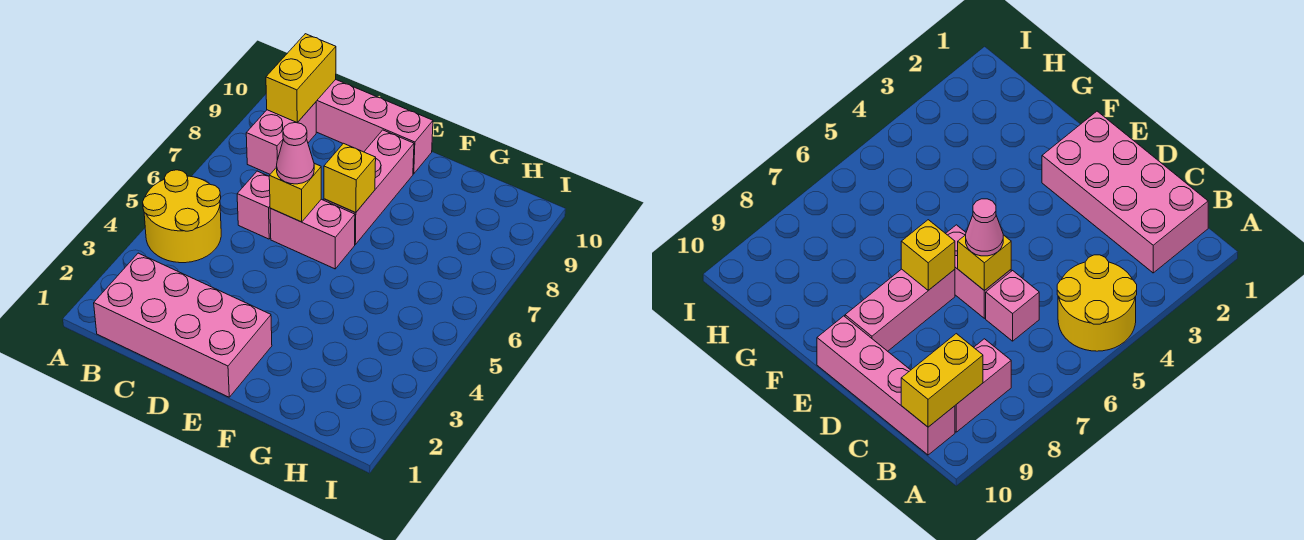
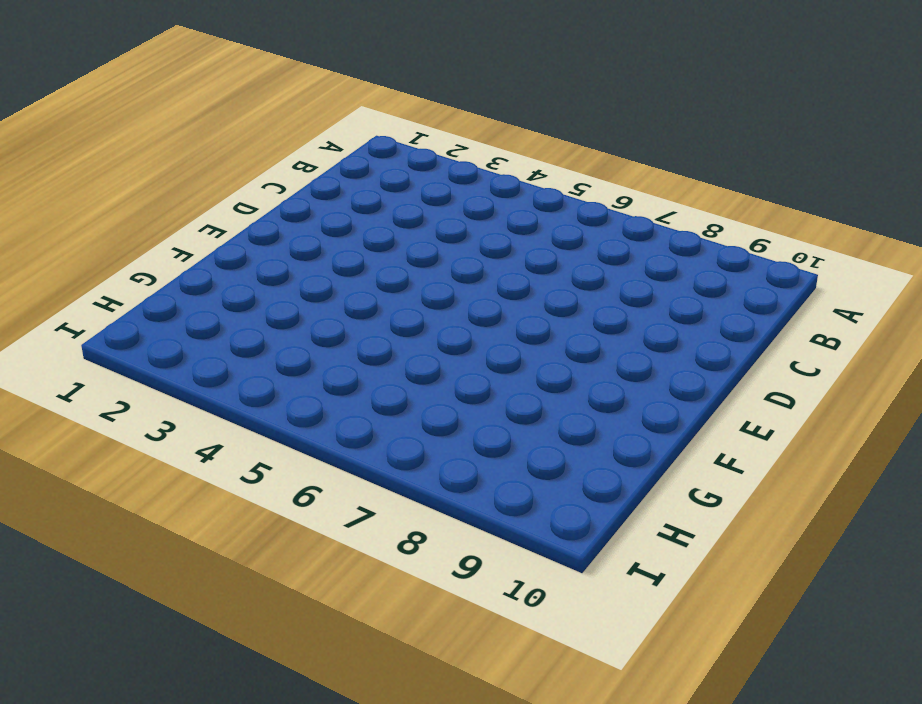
none -> yellow round brick A4:B5 level 1
none -> pink brick B1:E2 level 1

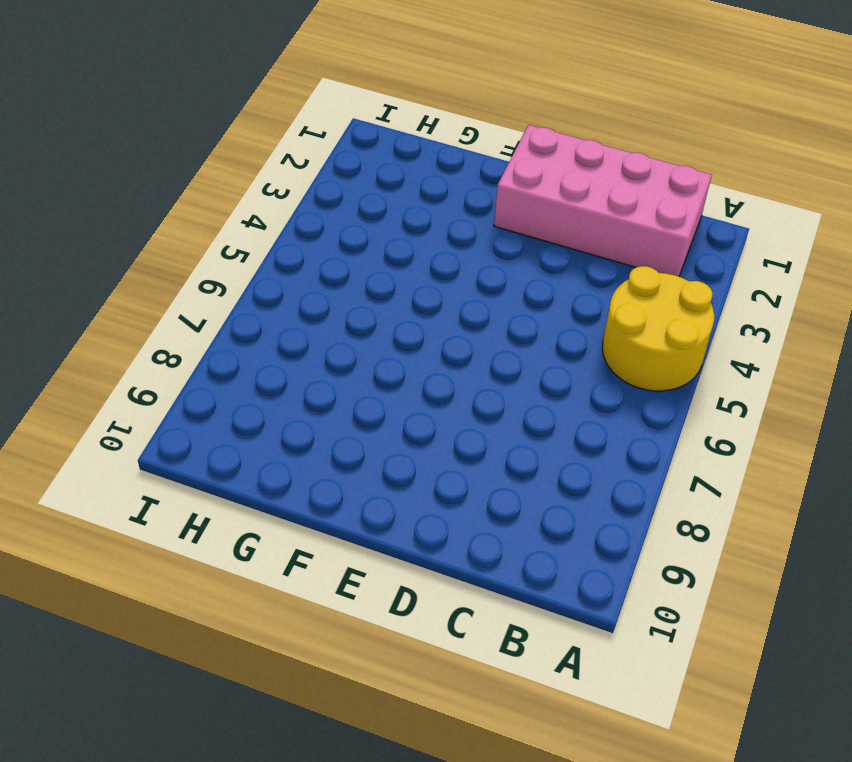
none -> pink brick B8:B9 level 1
none -> pink brick B10:E10 level 1

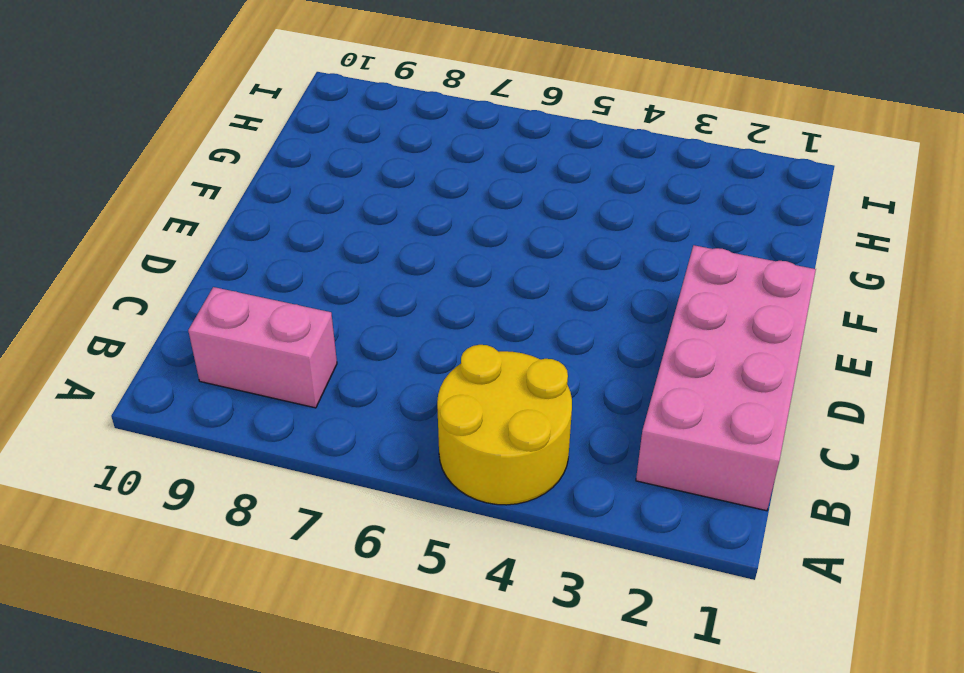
none -> pink brick B10:E10 level 1
none -> pink brick C6 level 1

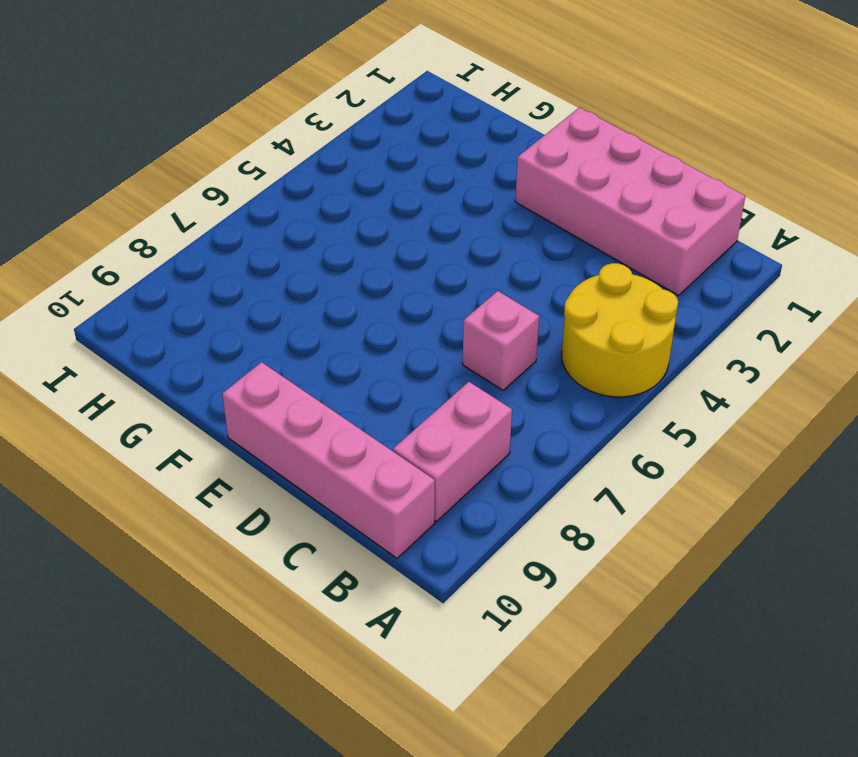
none -> pink brick D6:E6 level 1
none -> pink brick E7:E9 level 1

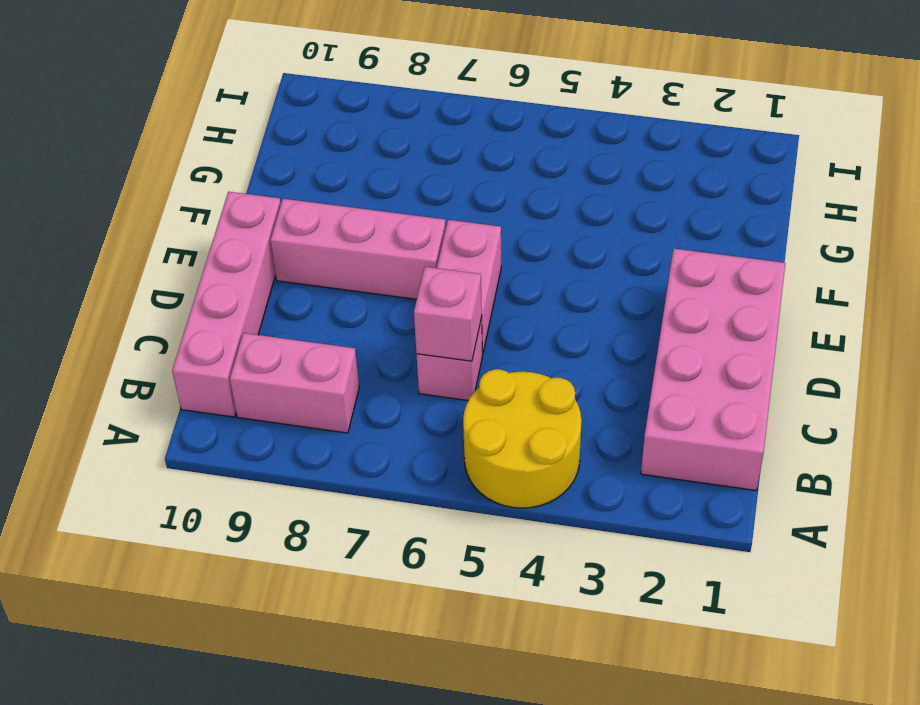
pink brick C6 level 2 -> none
none -> yellow brick B9:B10 level 2
none -> yellow brick D6 level 2

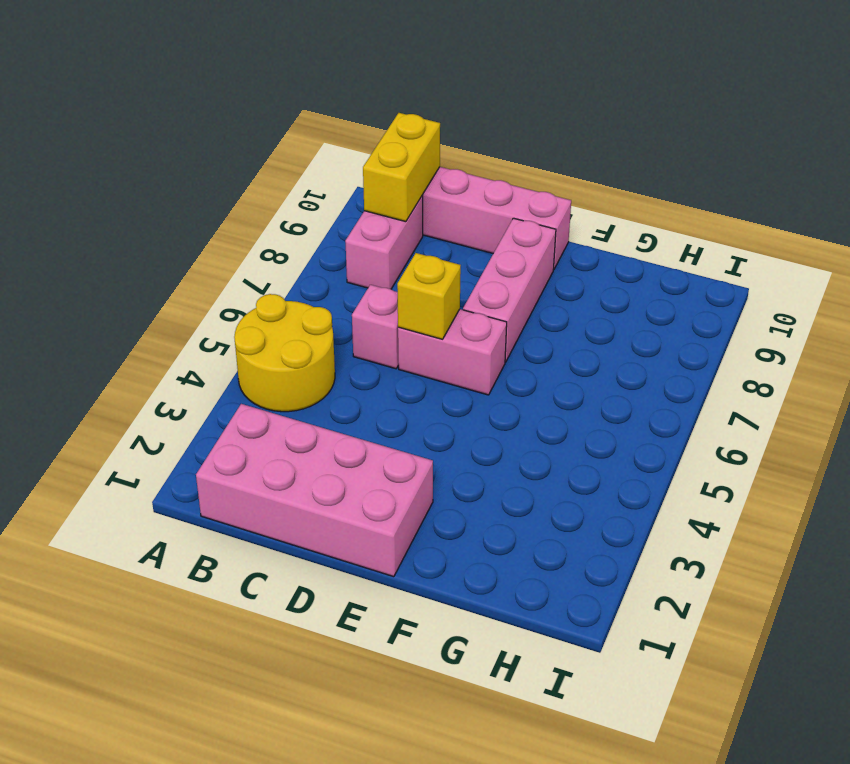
none -> yellow brick E7 level 2
none -> pink cone D6 level 3

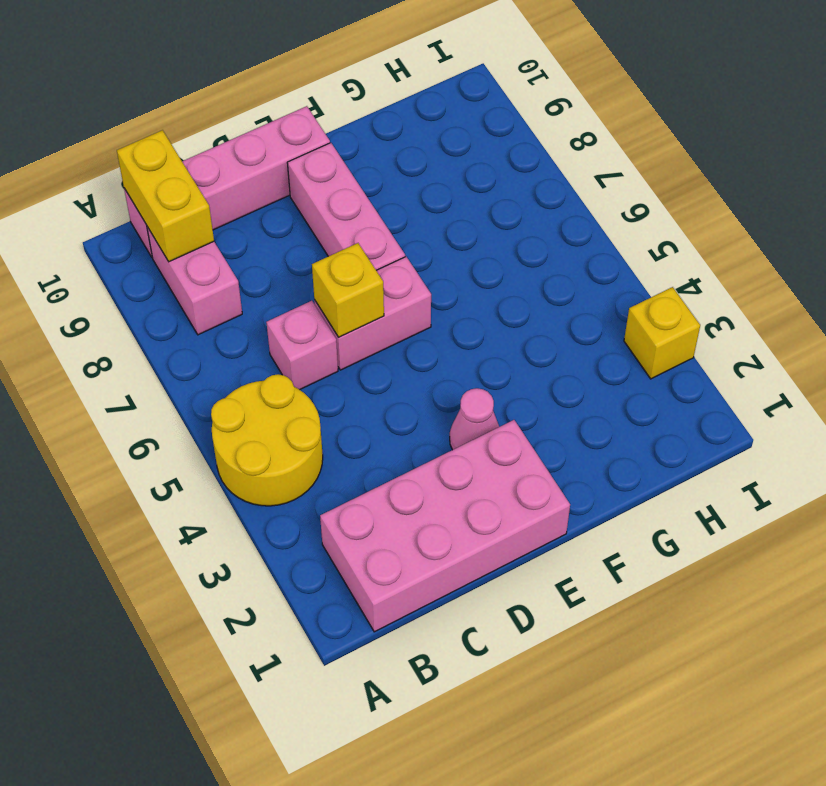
pink cone E3 level 1 -> pink cone D6 level 3
yellow brick I3 level 1 -> yellow brick E7 level 2

